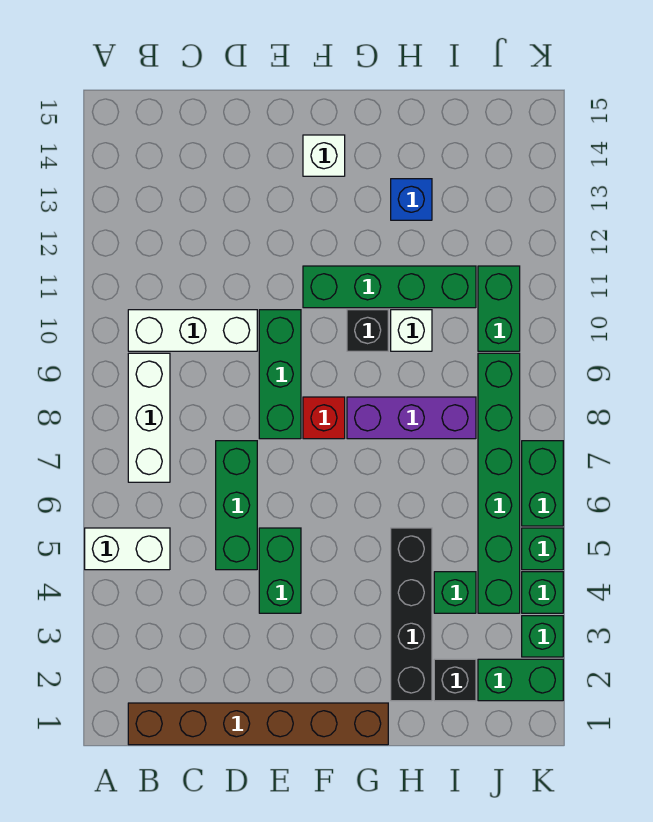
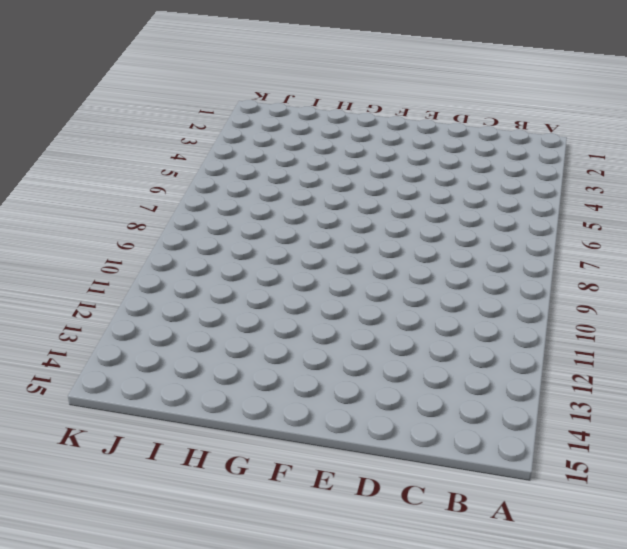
none -> white brick A5:B5 level 1
none -> brown brick B1:G1 level 1
none -> white brick B7:B9 level 1

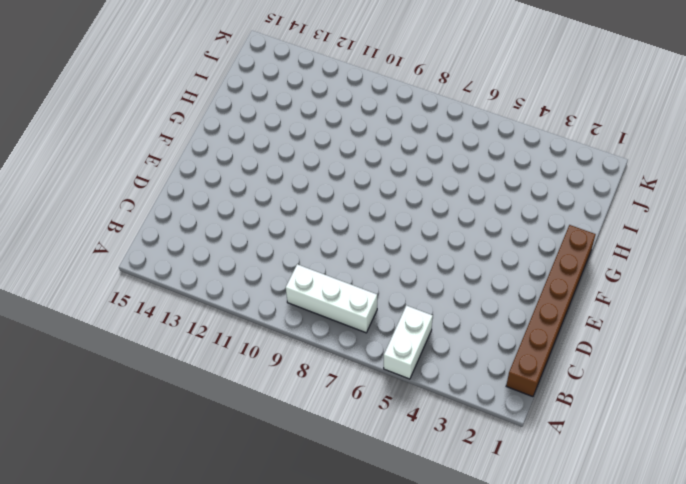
none -> white brick B10:D10 level 1
none -> green brick D5:D7 level 1
none -> green brick E4:E5 level 1

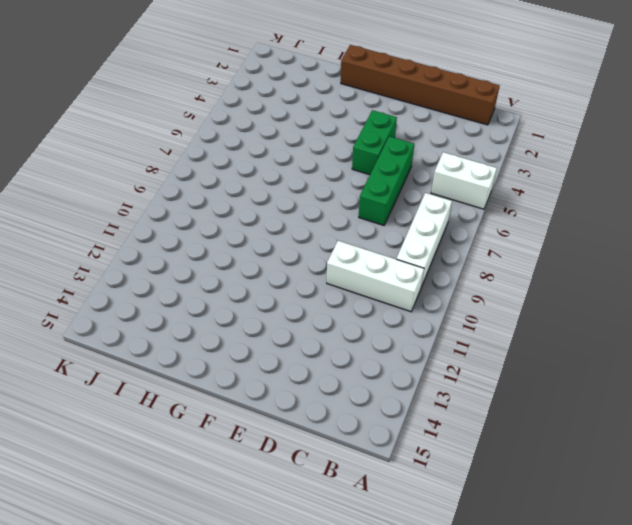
none -> green brick E8:E10 level 1
none -> red brick F8 level 1
none -> green brick F11:I11 level 1

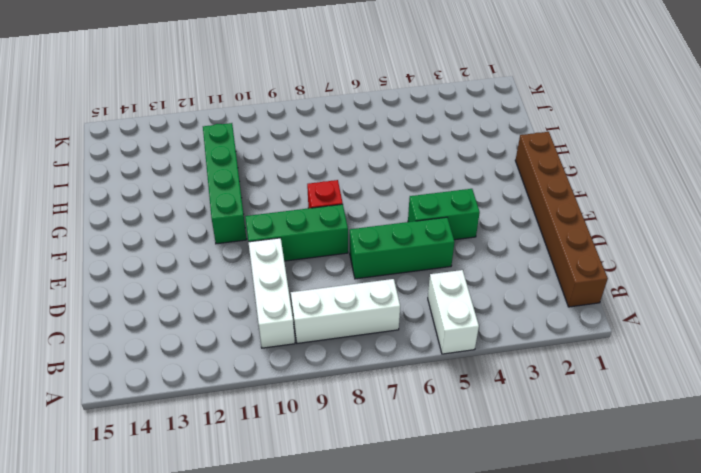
none -> white brick F14 level 1
none -> purple brick G8:I8 level 1
none -> black brick G10 level 1

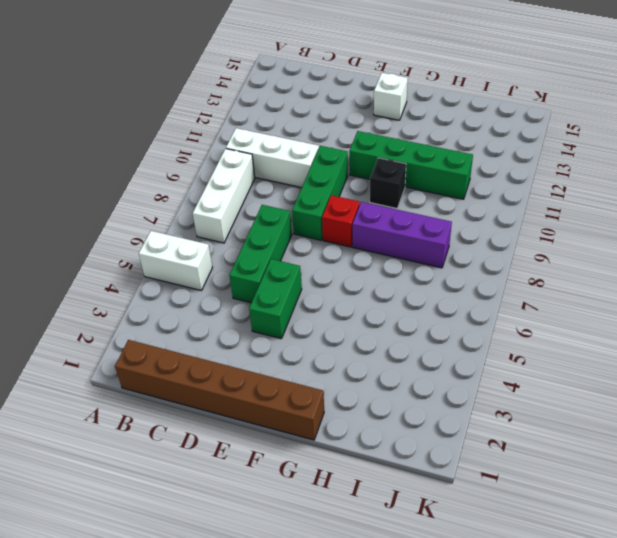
none -> black brick H2:H5 level 1
none -> white brick H10 level 1
none -> blue brick H13 level 1

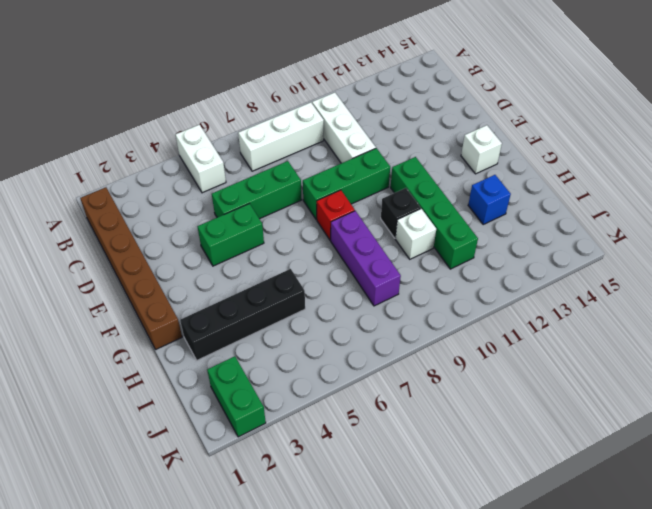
none -> black brick I2 level 1
none -> green brick I4 level 1
none -> green brick J4:J9 level 1

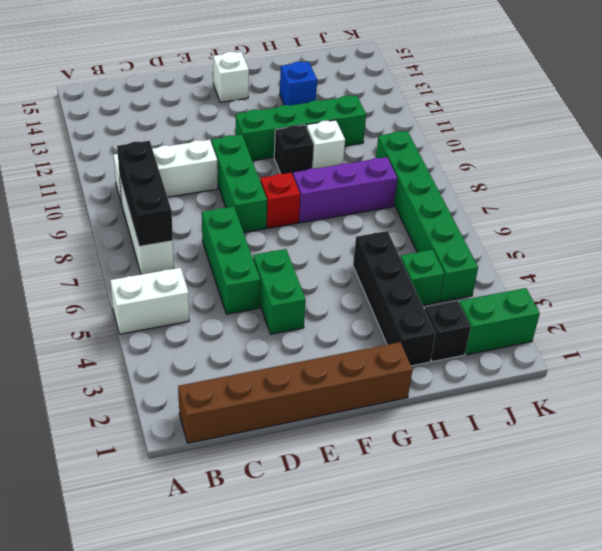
black brick B7:B9 level 2 -> none
none -> green brick J10:J11 level 1
none -> green brick K3 level 1
none -> green brick K4 level 1

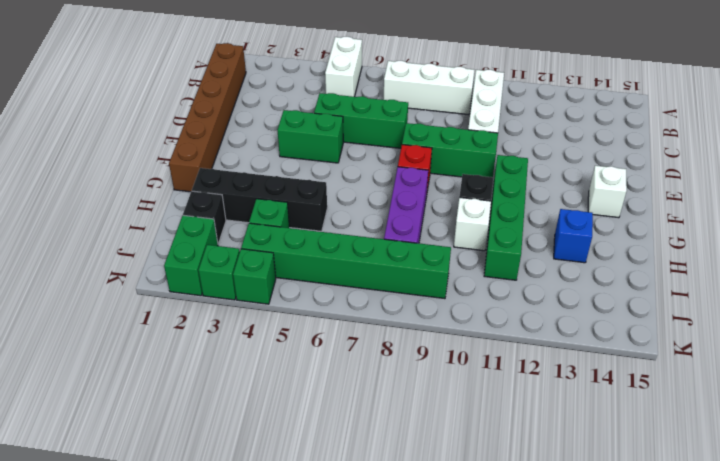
none -> green brick J10:J11 level 1
none -> green brick K5 level 1
none -> green brick K6:K7 level 1

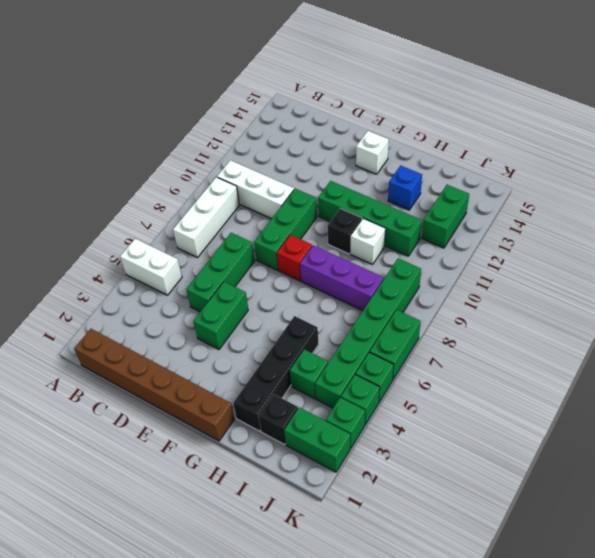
green brick J12:J13 level 1 -> green brick J10:J11 level 1

